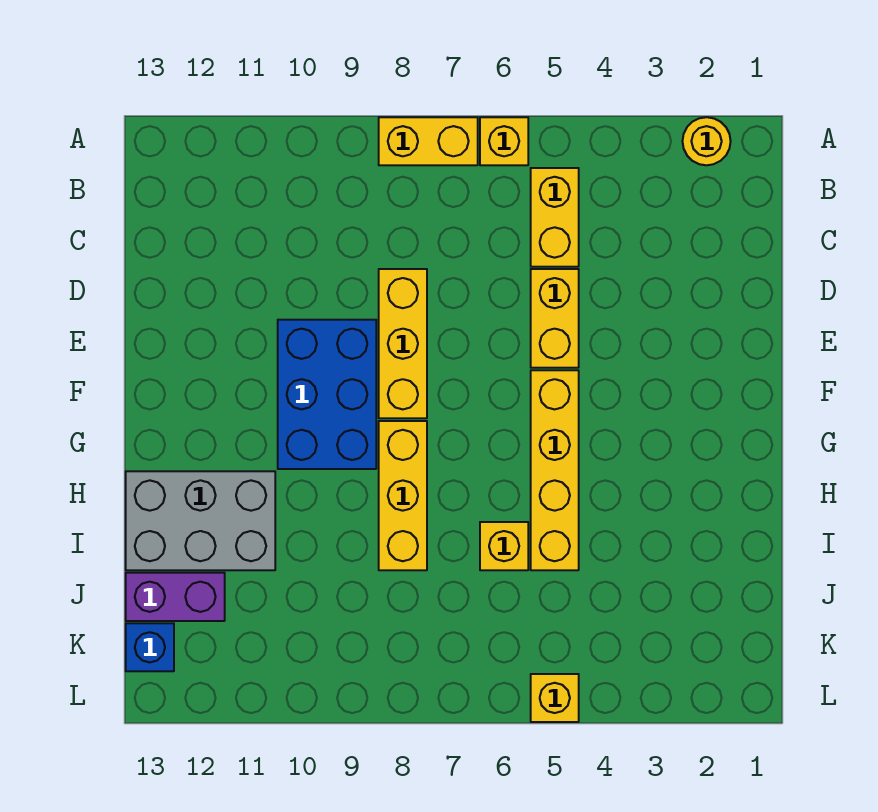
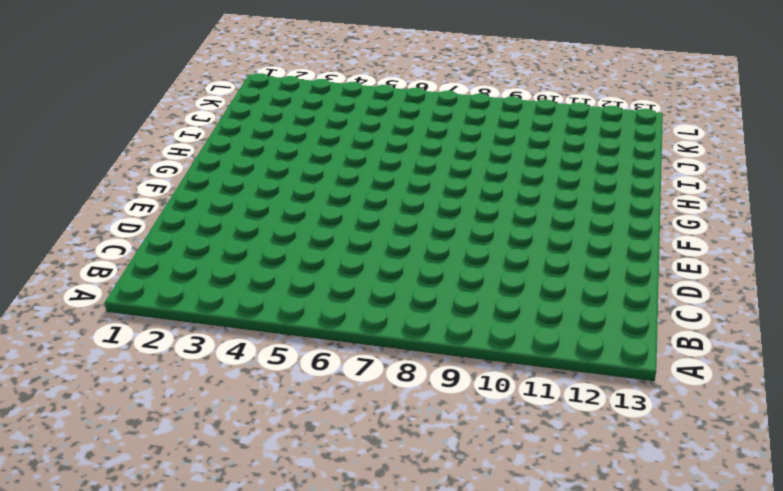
none -> yellow round brick A2 level 1
none -> yellow brick A6 level 1
none -> yellow brick A7:A8 level 1

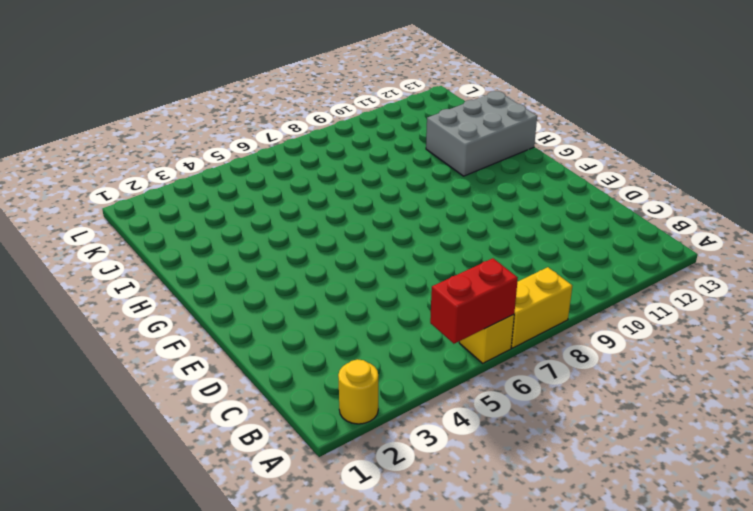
red brick A5:A6 level 2 -> none
none -> yellow brick B5:C5 level 1
none -> yellow brick D5:E5 level 1
none -> yellow brick D8:F8 level 1

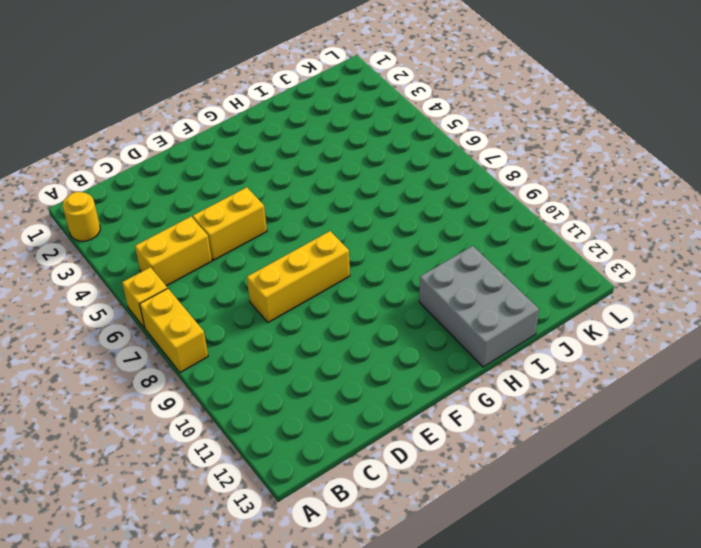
none -> blue brick E9:G10 level 1
none -> yellow brick F5:I5 level 1
none -> yellow brick G8:I8 level 1

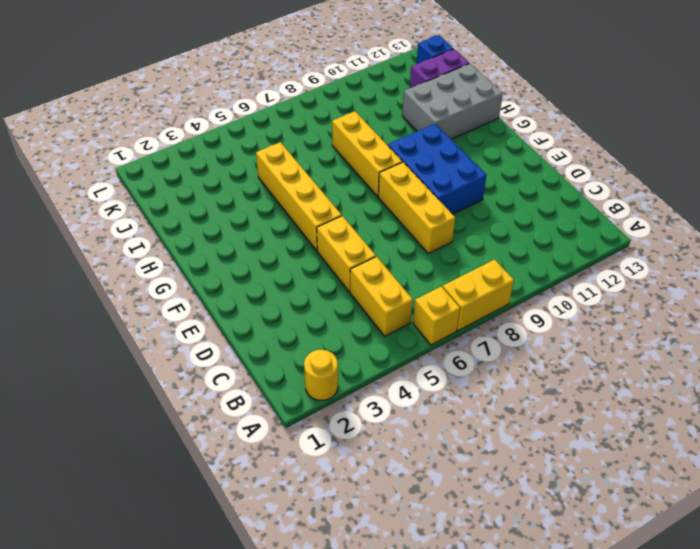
none -> yellow brick I6 level 1
none -> yellow brick L5 level 1

